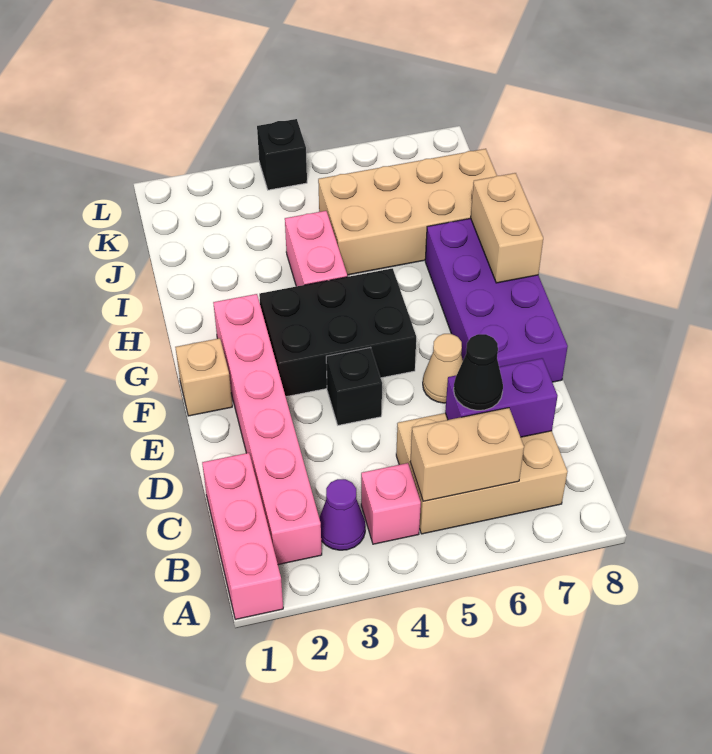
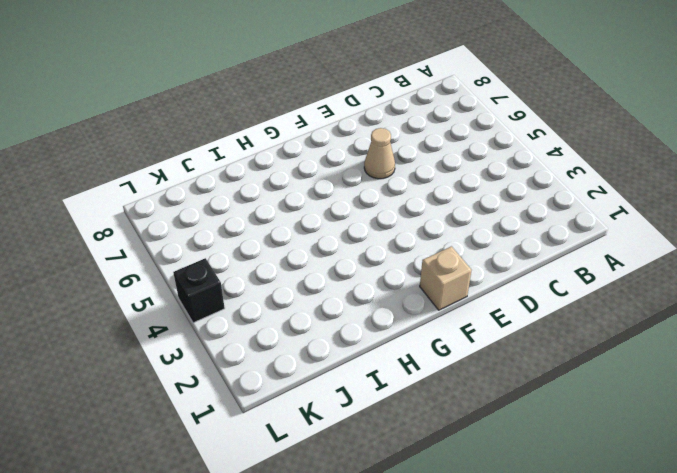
none -> pink brick A1:C1 level 1
none -> pink brick B2:G2 level 1
none -> purple cone B3 level 1

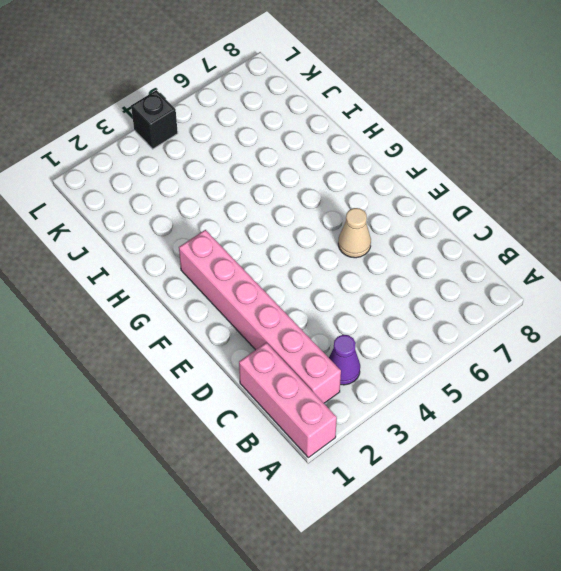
none -> pink brick B4 level 1
none -> tan brick B5:C7 level 1
none -> black brick E4 level 1

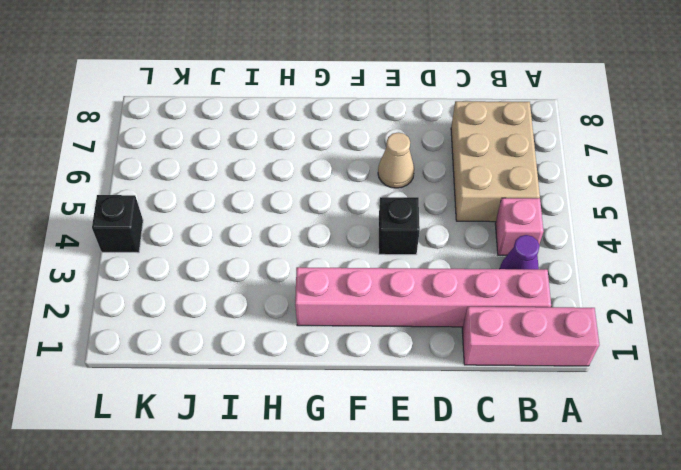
none -> purple brick E7:H8 level 1
none -> tan brick F1 level 1
none -> black brick F3:G5 level 1

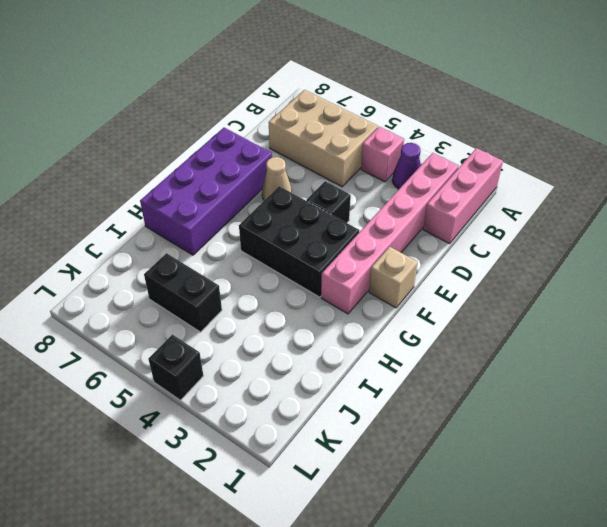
black brick J5:J6 level 1 -> tan brick I5:J8 level 1
none -> pink brick H4:I4 level 1
none -> tan brick B5:B6 level 2
none -> purple brick C6:C7 level 2

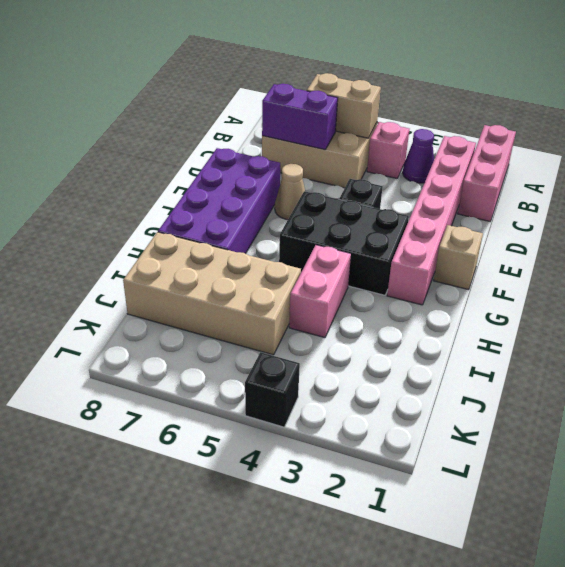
none -> tan brick G8:H8 level 2
none -> black cone C6 level 3

